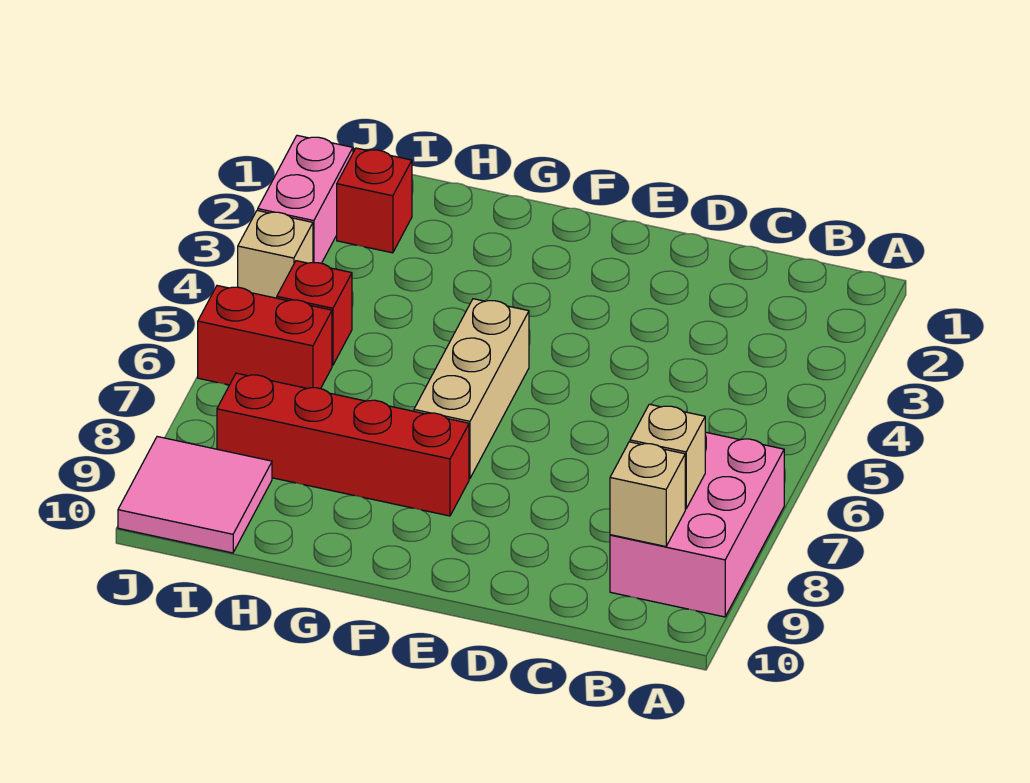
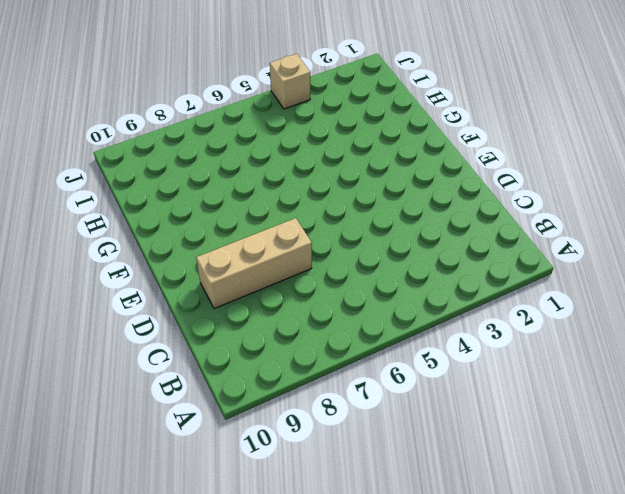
tan brick D7:D9 level 1 -> tan brick F5:F7 level 1
none -> pink brick A7:B9 level 1
none -> red brick F8:I8 level 1

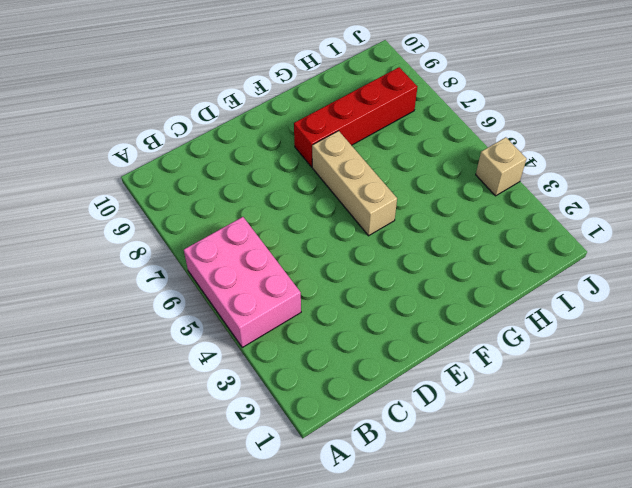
pink brick A4:B6 level 1 -> pink brick A7:B9 level 1
none -> red brick I2 level 1
none -> red brick I5 level 1

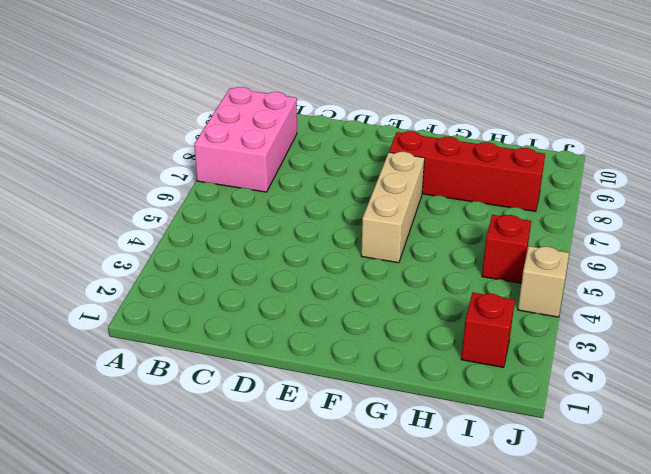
none -> red brick I6:J6 level 1
none -> pink tile I9:J10 level 1

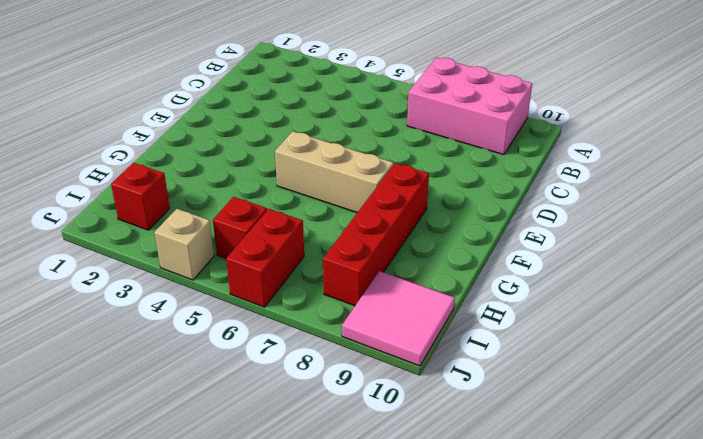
none -> pink brick J2:J3 level 1
none -> tan brick B8 level 2

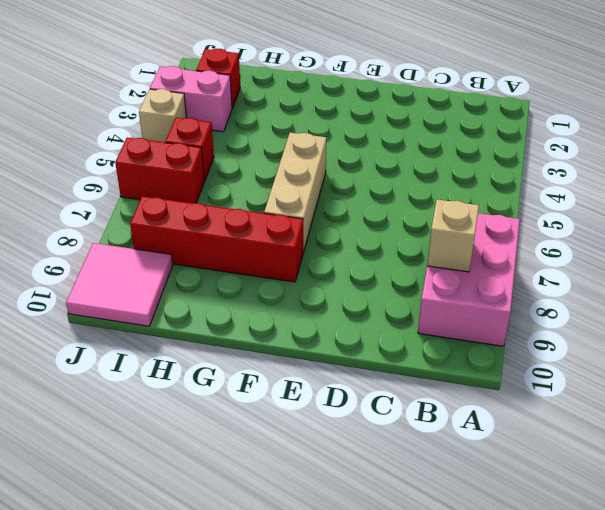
pink brick I3:J3 level 1 -> pink brick J2:J3 level 1
none -> tan brick B9 level 2

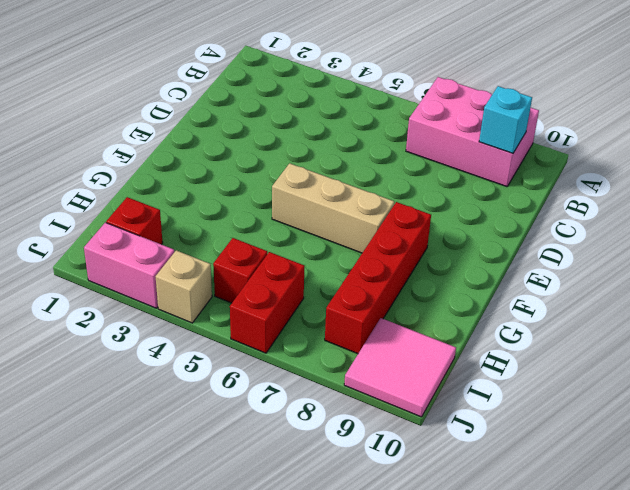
cyan brick B9 level 2 -> tan brick B9 level 2
none -> tan brick B8 level 2

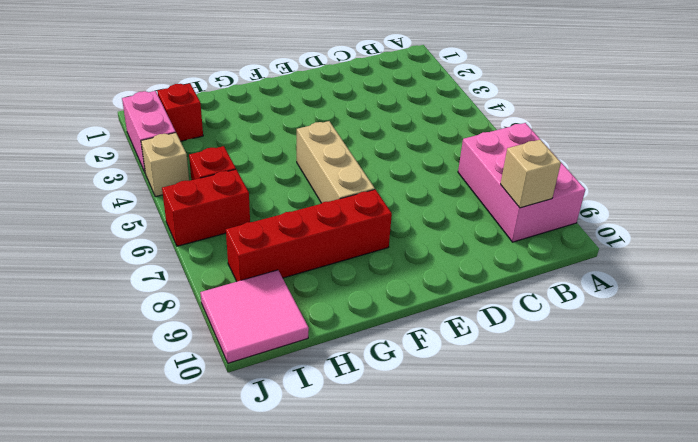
none -> tan brick B8 level 2

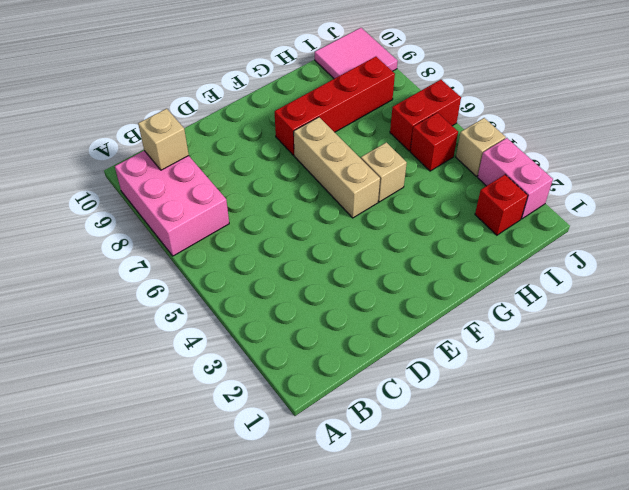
tan brick G5 level 1 -> tan brick B8 level 2

